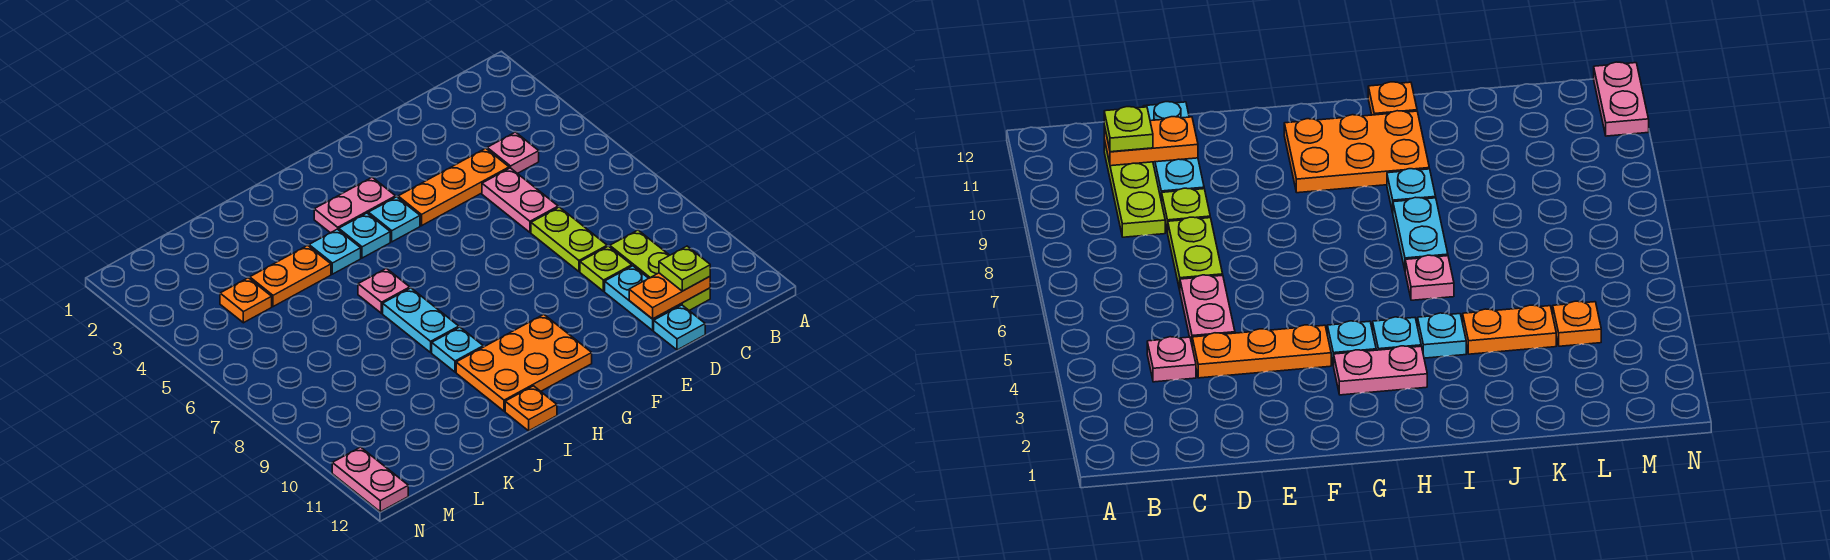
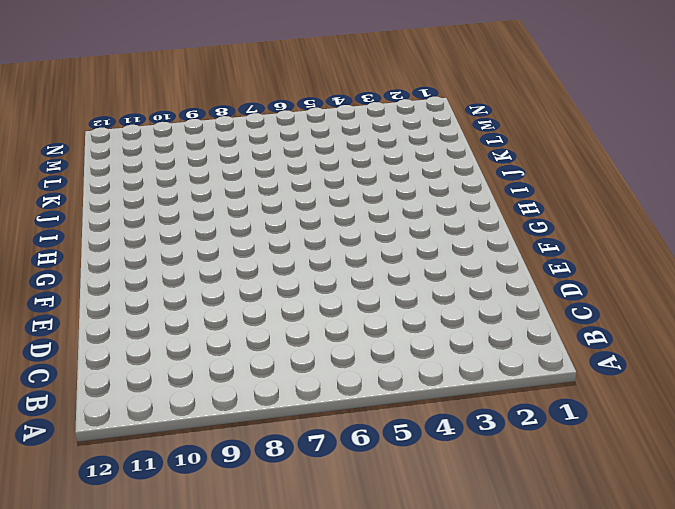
none -> pink plate C4 level 1
none -> lime plate C9:C11 level 1
none -> orange plate D4:F4 level 1

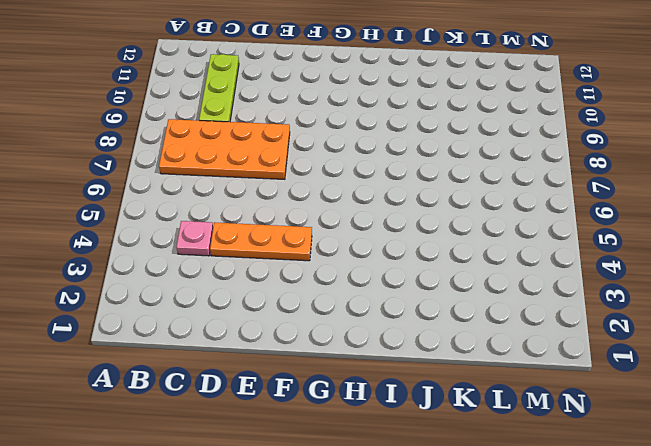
orange plate B7:E8 level 1 -> lime plate D7:D8 level 1
none -> pink plate D5:D6 level 1
none -> lime plate D9 level 1
none -> cyan plate D10:D11 level 1

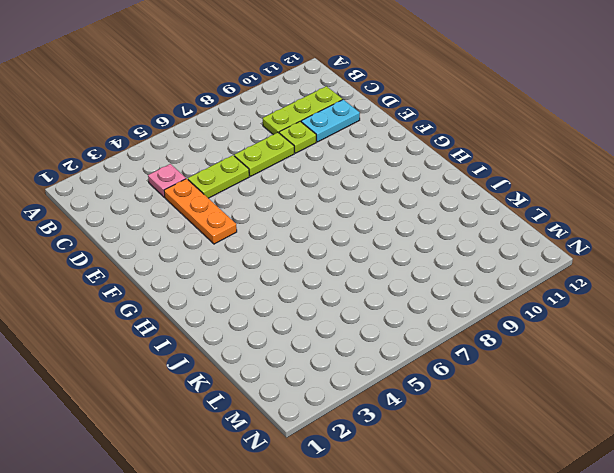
lime plate D5:D6 level 1 -> pink plate D5:D6 level 1
none -> cyan plate D12 level 1
none -> pink plate G3:H3 level 1
none -> cyan plate G4 level 1

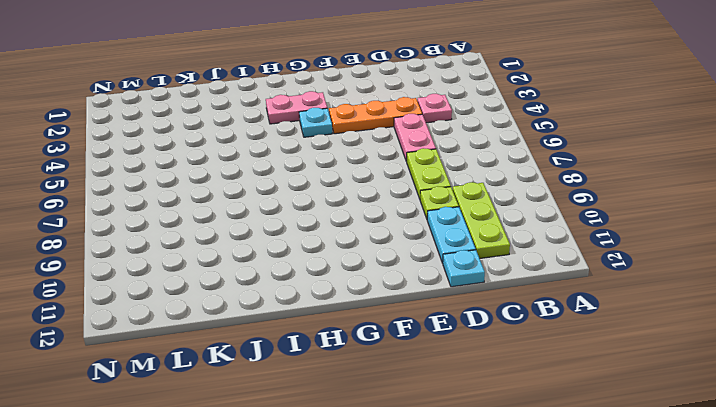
none -> orange plate G10:I11 level 1
none -> cyan plate H4 level 1
none -> cyan plate I4 level 1

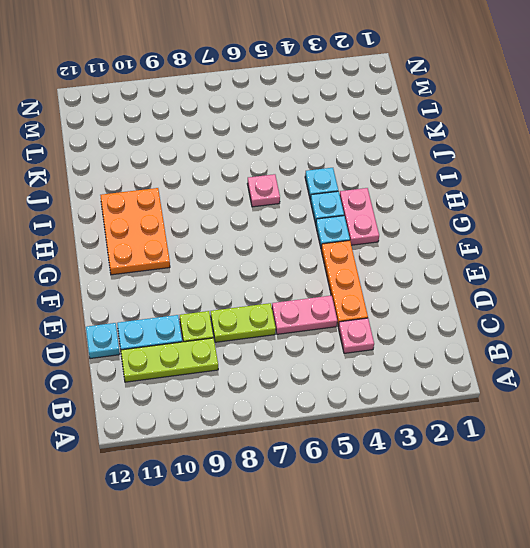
none -> cyan plate I7:I8 level 1
none -> cyan plate I9 level 1
none -> orange plate I12 level 1

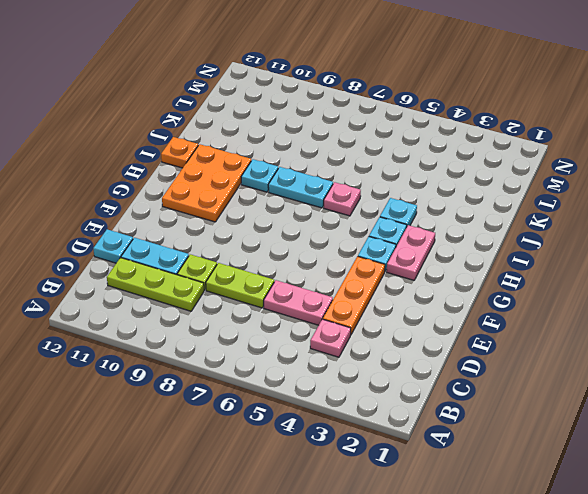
none -> orange plate J4:K4 level 1
none -> orange plate L4 level 1
none -> pink plate N11:N12 level 1

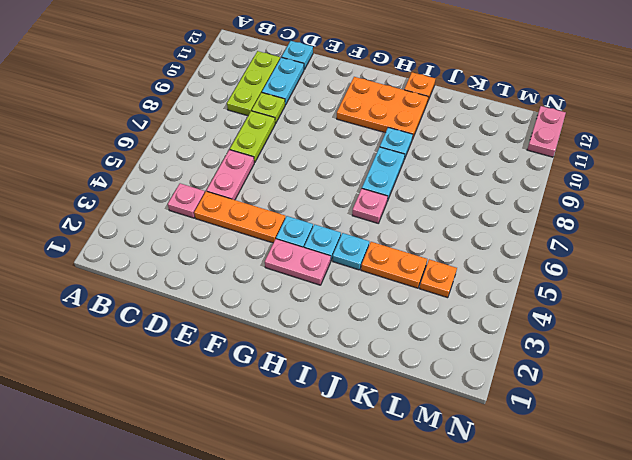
none -> orange plate C11:D11 level 2
none -> lime plate C11 level 3

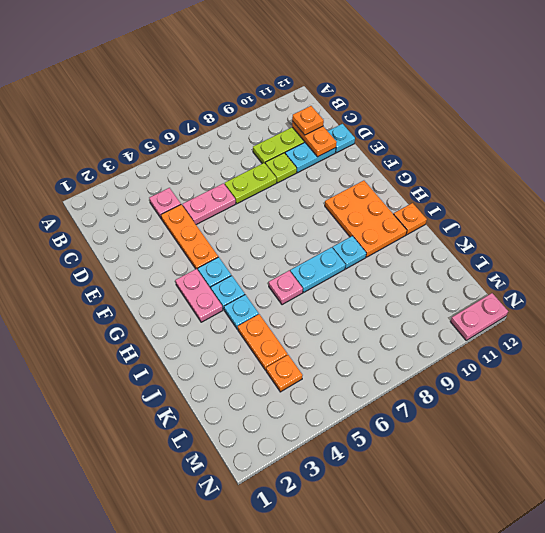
orange plate C11 level 3 -> lime plate C11 level 3

